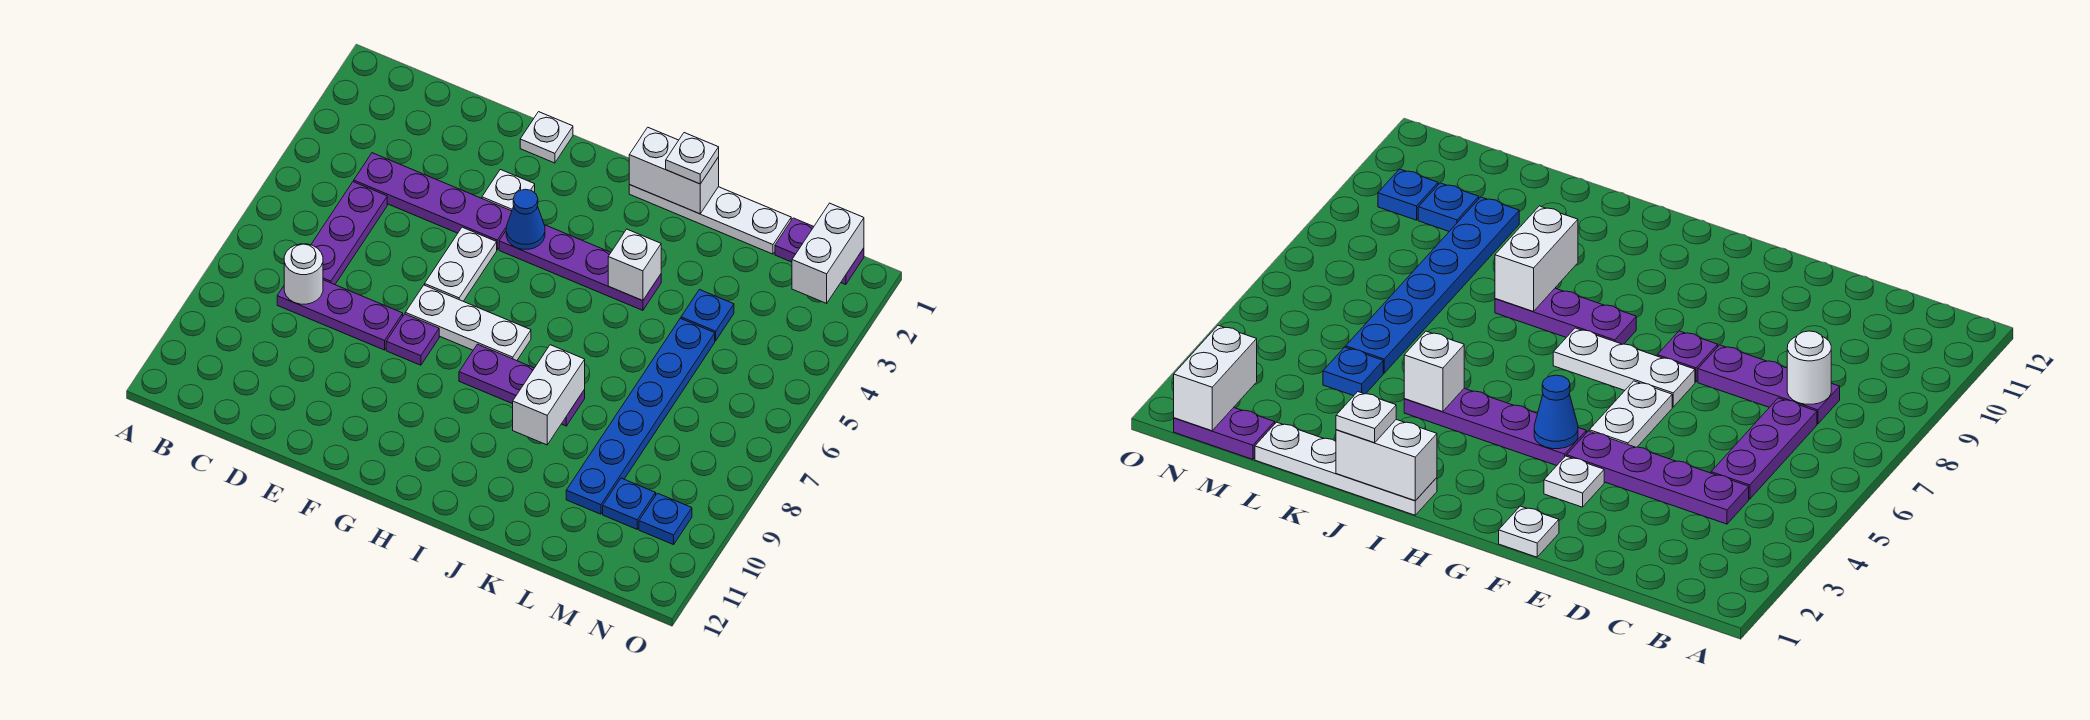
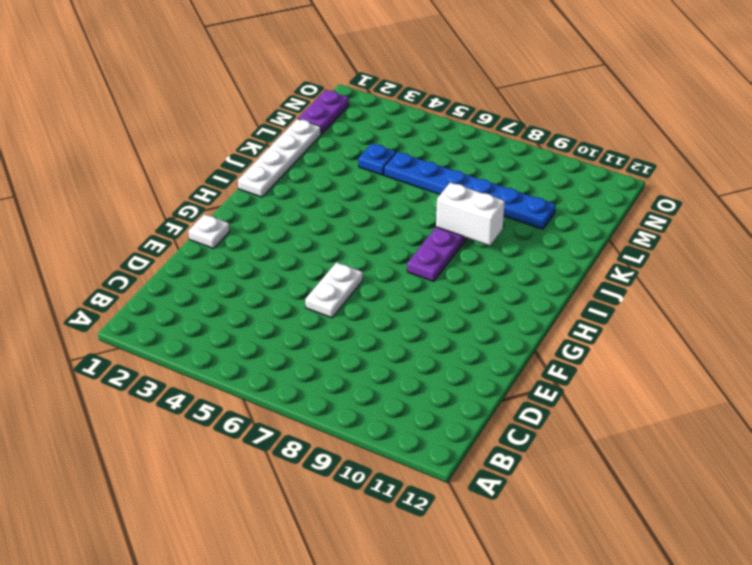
white plate E6:F6 level 1 -> white plate F5:F6 level 1
none -> purple plate C4:F4 level 1
none -> purple plate C5:C7 level 1
none -> purple plate C8:E8 level 1

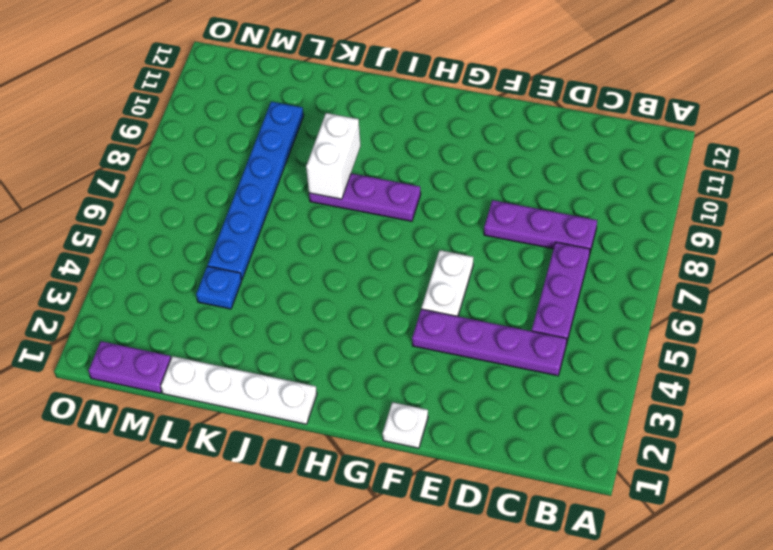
none -> white plate F3 level 1
none -> white plate F7:H7 level 1
none -> purple plate F8 level 1

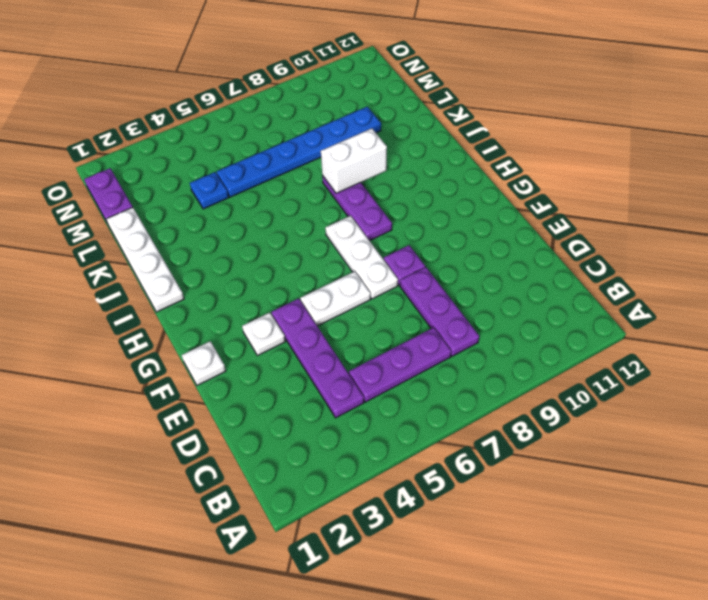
none -> purple plate G4:J4 level 1
none -> blue plate M10 level 1
none -> blue plate N10 level 1

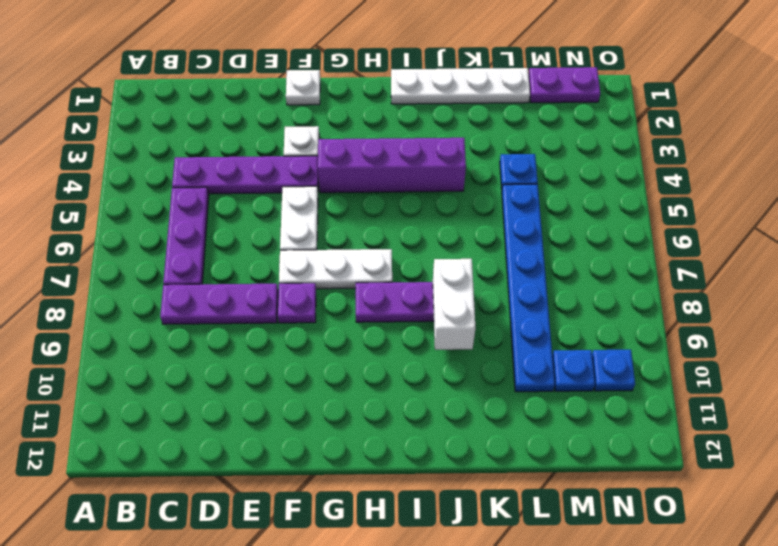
purple brick G4:J4 level 1 -> purple plate G4:J4 level 1
none -> white round brick C8 level 2
none -> blue cone G4 level 2
none -> white brick I1:J1 level 2

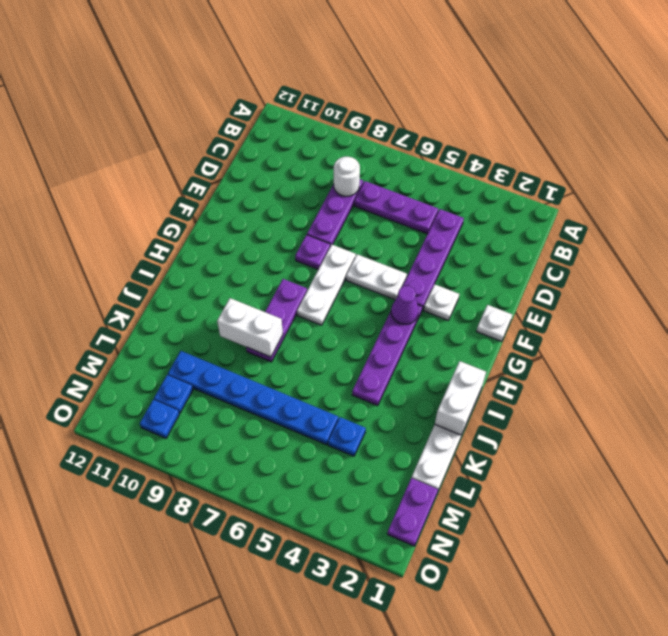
purple cone G4 level 2 -> blue cone G4 level 2
none -> white brick J4 level 2
none -> white brick N1:N2 level 2
none -> white plate J1 level 3

